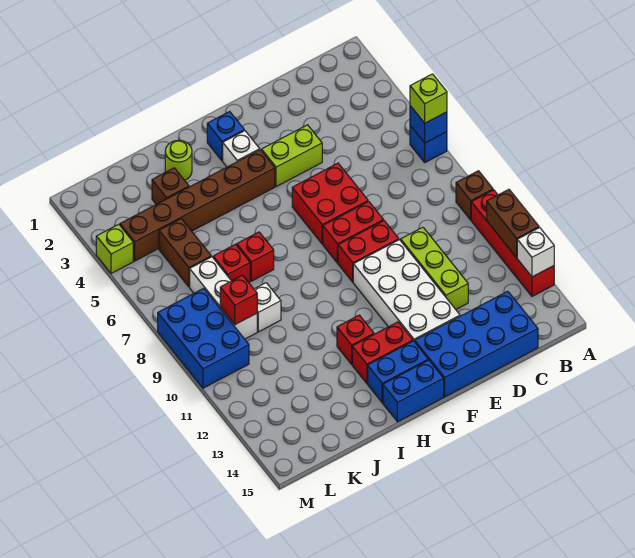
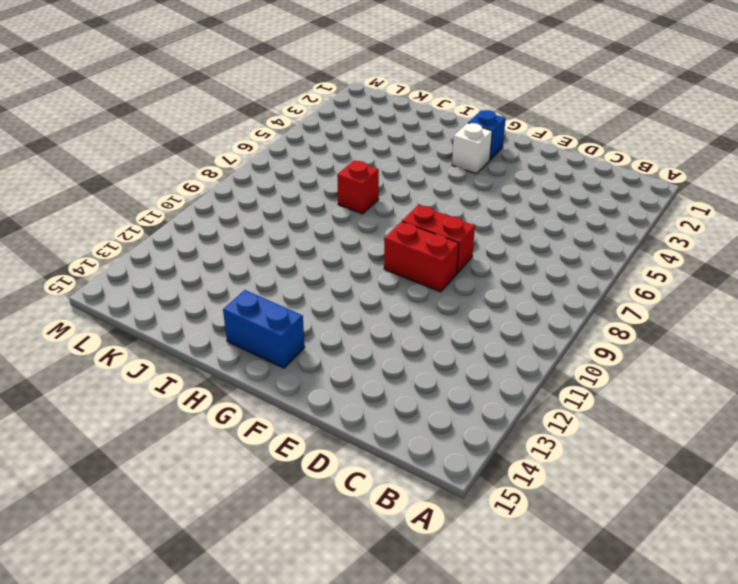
none -> blue brick A6 level 1
none -> brown brick A9 level 1
none -> red brick A10:A13 level 1
none -> blue brick C14:F15 level 1

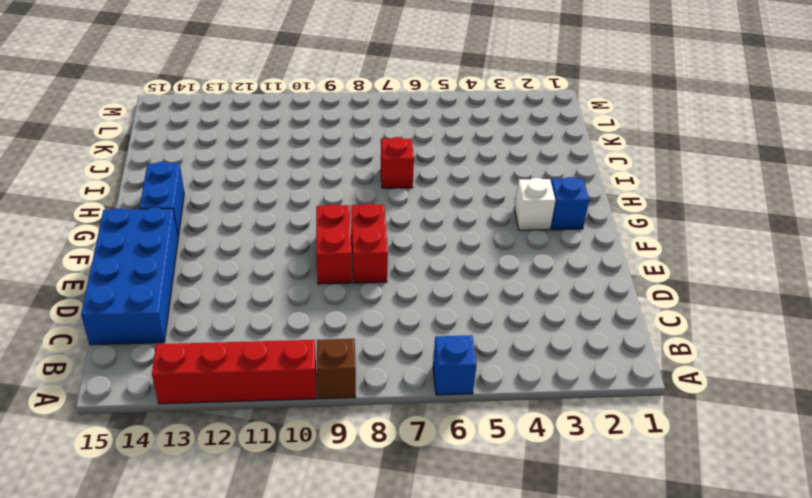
none -> lime brick D10:D12 level 1
none -> lime brick E4:F4 level 1
none -> red brick E6:F7 level 1
none -> white brick E10:F13 level 1

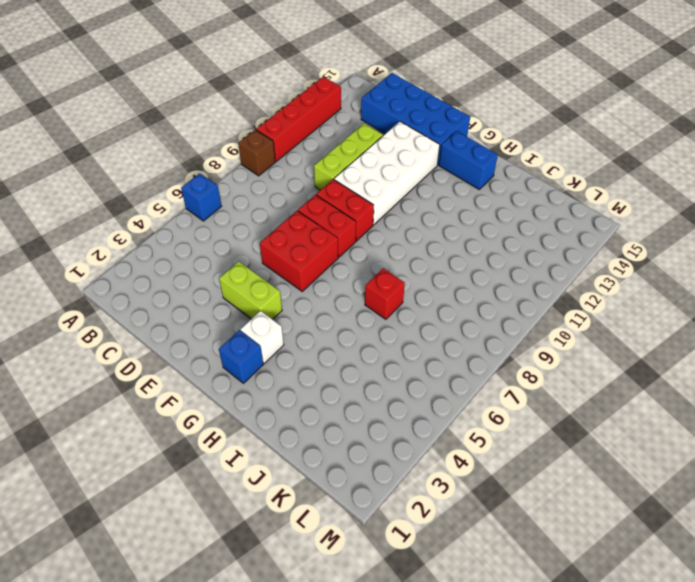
none -> brown brick G4:L4 level 1
none -> red brick G13:H13 level 1
none -> blue brick G15:H15 level 1
none -> red brick H12 level 1

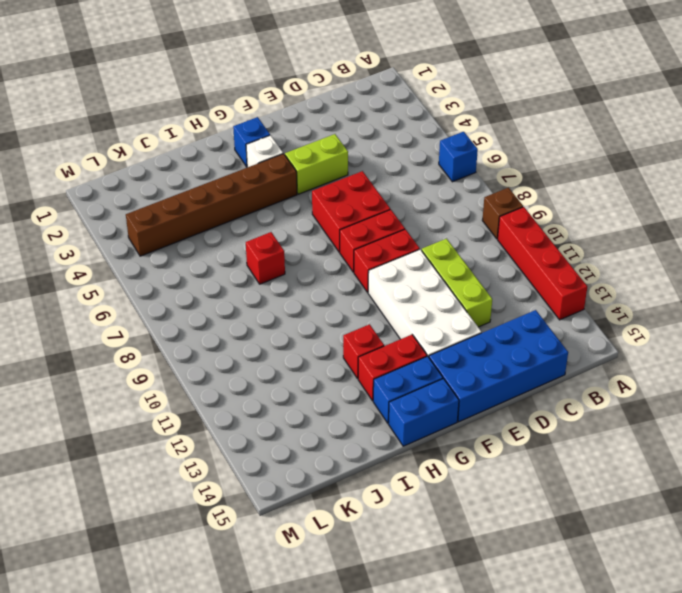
none -> lime round brick I2 level 1
none -> brown brick J3 level 1
none -> red brick J7 level 1
none -> white brick J9 level 1

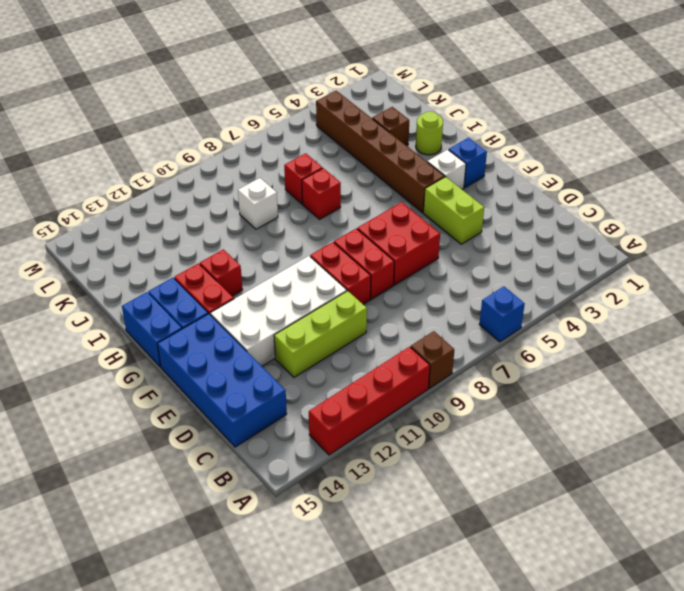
none -> brown brick K5:K6 level 1
none -> white brick K7:K9 level 1
none -> blue brick L8:M10 level 1
none -> lime brick M4 level 1

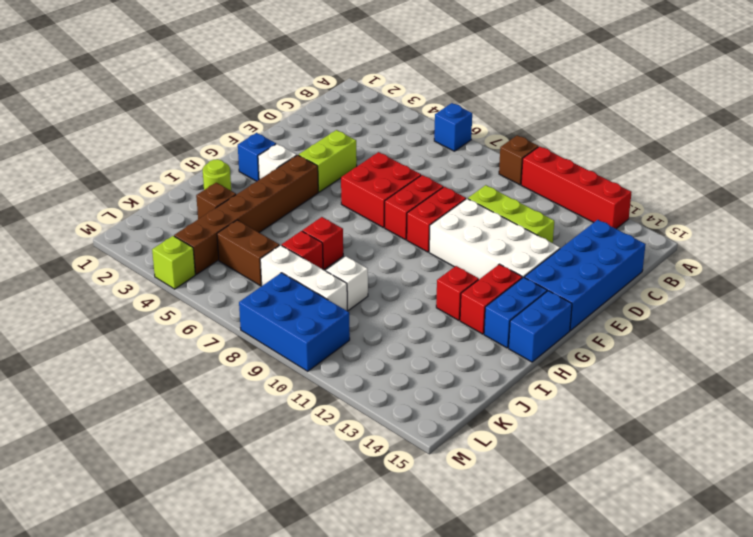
none -> blue brick A6 level 2
none -> brown brick A11:A12 level 2
none -> white brick A13 level 2
none -> red brick K9 level 2

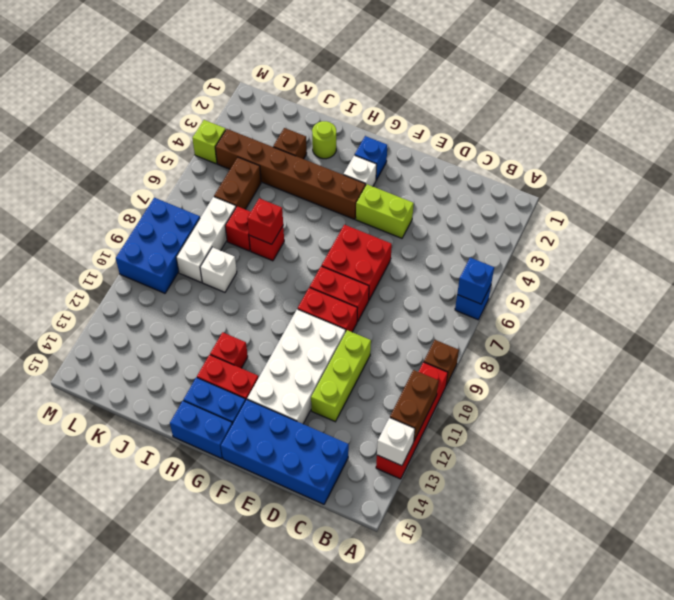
red brick I7 level 2 -> red brick K9 level 2
none -> lime brick A6 level 3

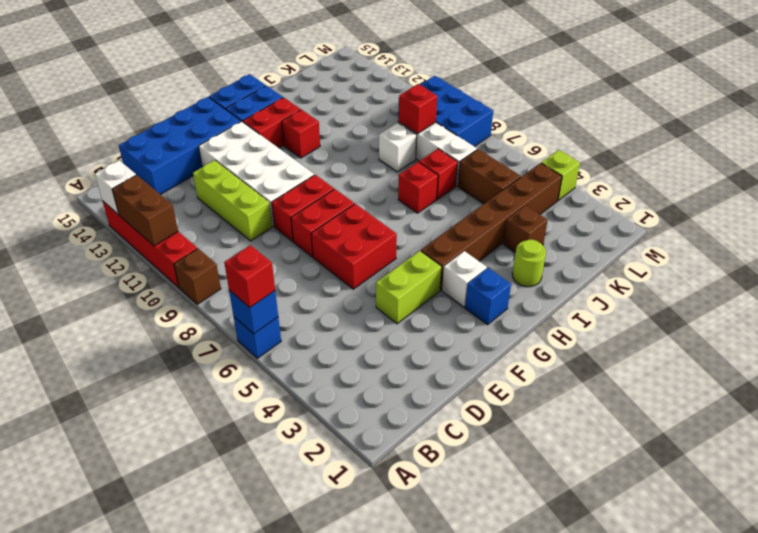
red brick A6 level 3 -> lime brick A6 level 3

